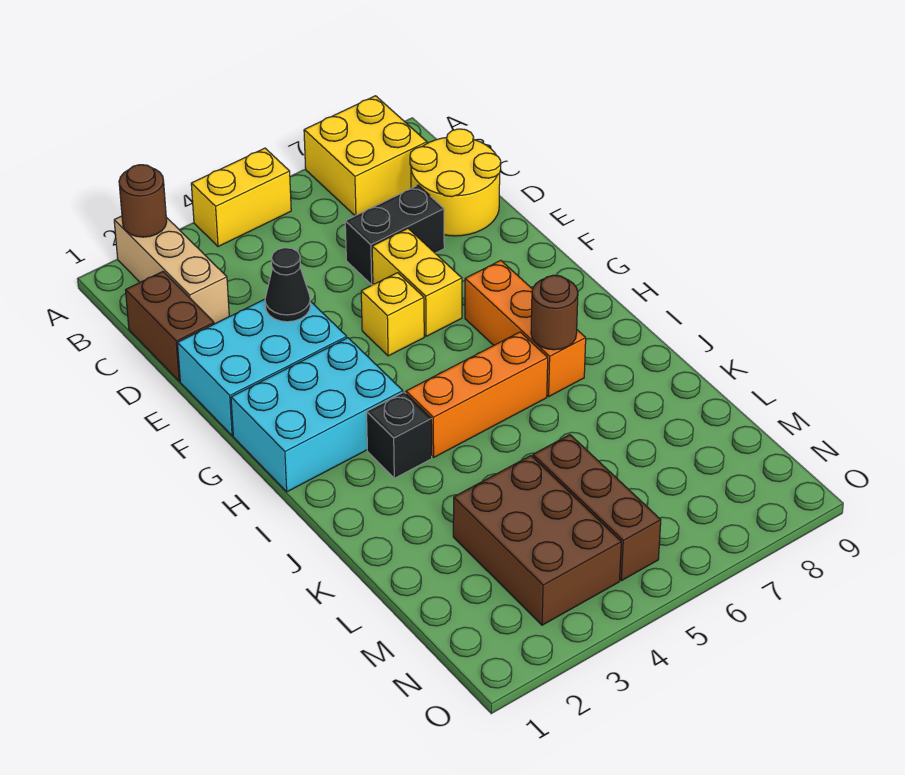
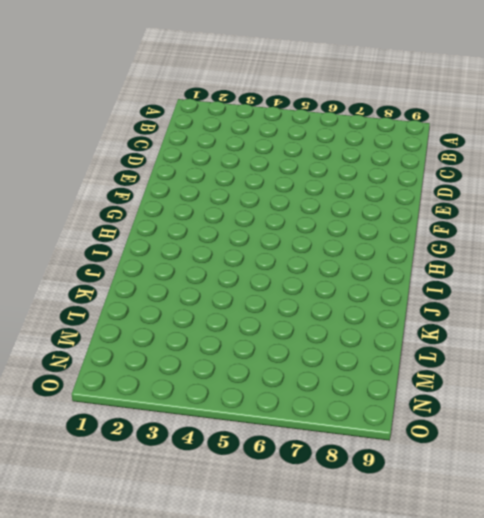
none -> tan brick A2:C2 level 1
none -> yellow brick A4:A5 level 1
none -> yellow brick A7:B8 level 1

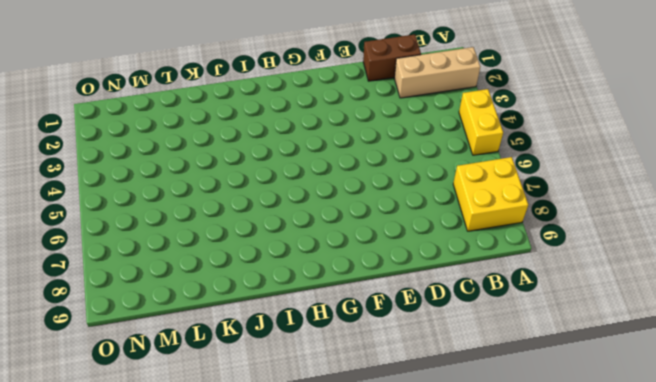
none -> yellow round brick C8:D9 level 1
none -> black brick D6:D7 level 1
none -> cyan brick E1:F3 level 1

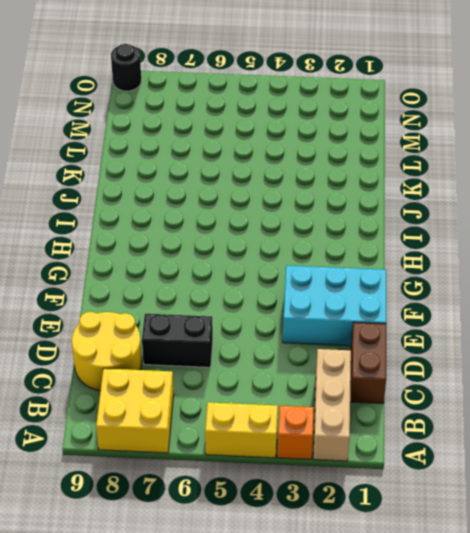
orange brick A3 level 1 -> none
black round brick O9 level 1 -> none
none -> yellow brick E6:F6 level 1
none -> yellow brick F5 level 1
none -> cyan brick G1:H3 level 1

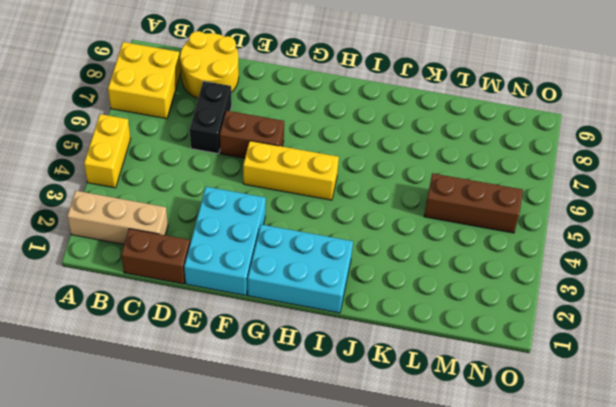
brown brick E6:F6 level 1 -> yellow brick E6:F6 level 1
yellow brick F5:H5 level 1 -> yellow brick F5 level 1
cyan brick G1:I2 level 1 -> cyan brick G1:H3 level 1
none -> orange brick G7:I7 level 1
none -> black brick I3 level 1
none -> orange brick I4:I6 level 1

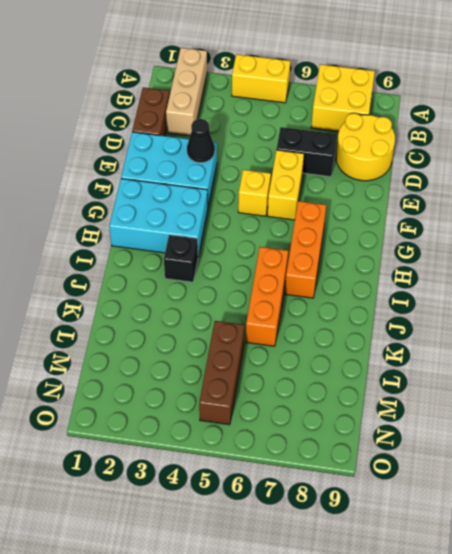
orange brick I6:K6 level 1 -> orange brick I4:I6 level 1
none -> brown brick L3:N4 level 1
none -> brown round brick A2 level 2
none -> brown round brick I7 level 2

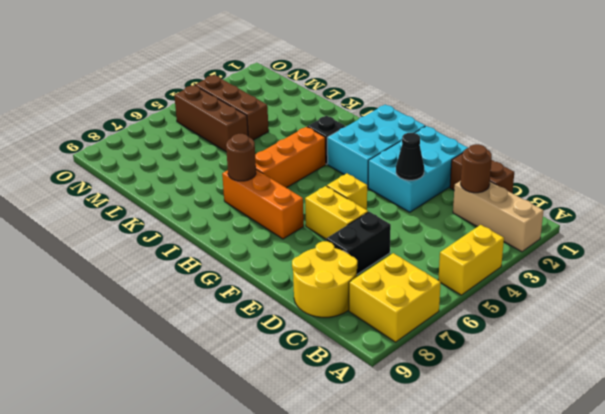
brown round brick C2 level 2 -> brown round brick A2 level 2
brown brick L4:N4 level 1 -> brown brick L3:N4 level 1

